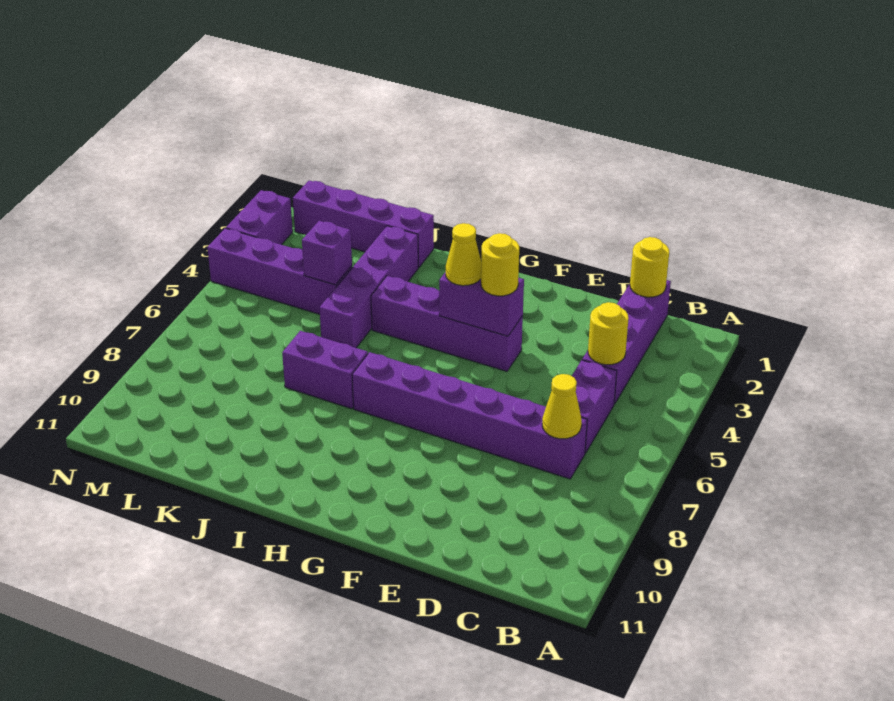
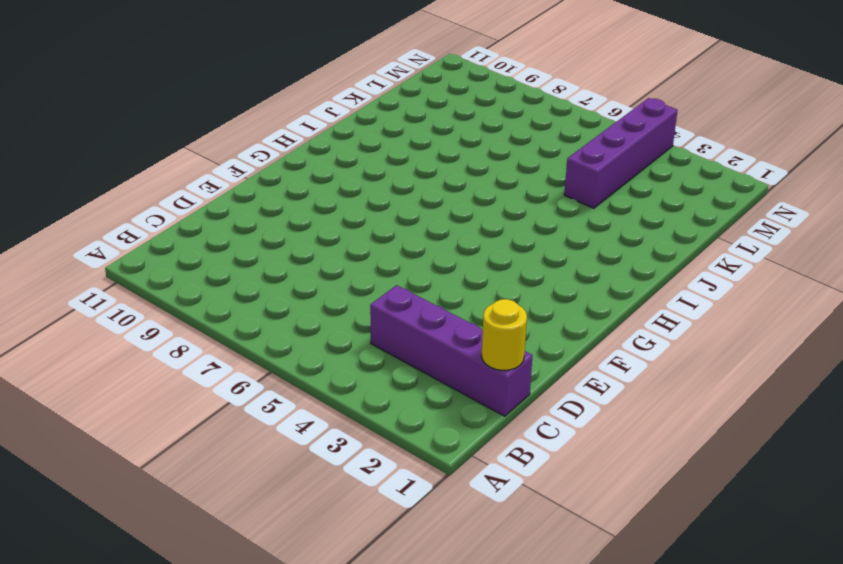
none -> purple brick C5:C6 level 1
none -> purple brick C7:H7 level 1
none -> purple brick F4:I4 level 1

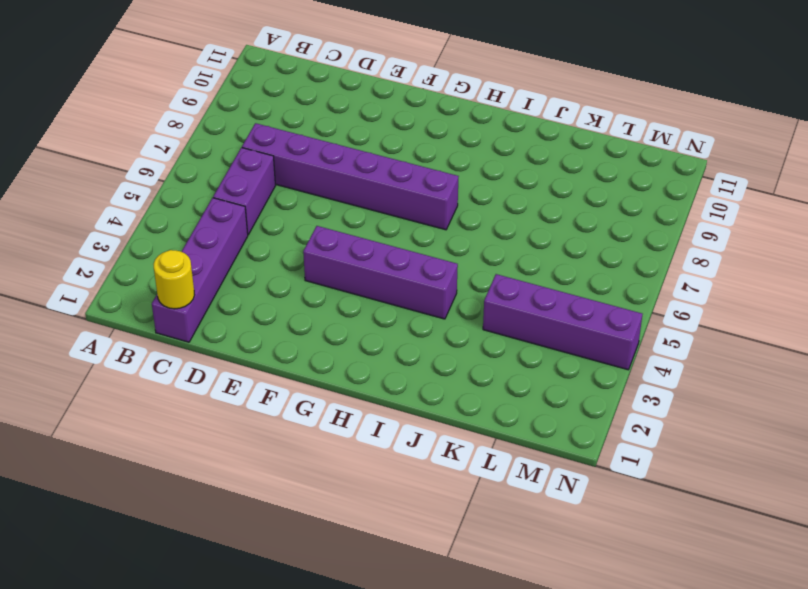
none -> purple brick I7:J7 level 1
none -> purple brick J1:M1 level 1
none -> purple brick J2:J5 level 1

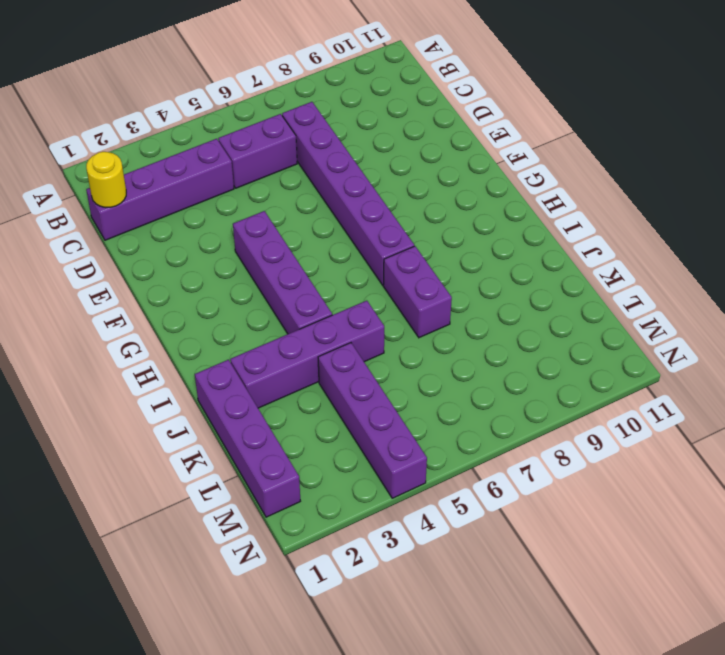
none -> purple brick N2:N3 level 1
none -> yellow round brick C4 level 2
none -> yellow cone C7 level 2

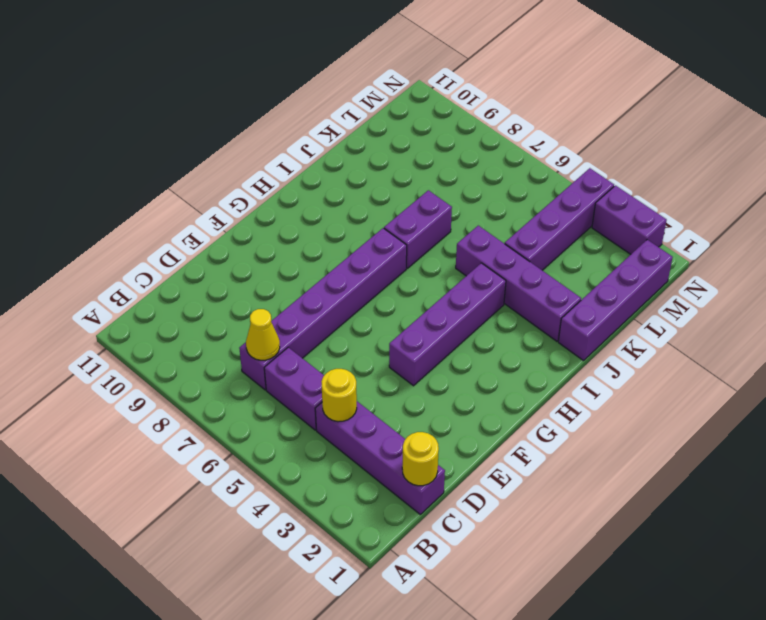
none -> purple brick F4:G4 level 2
none -> purple brick K4 level 2
none -> yellow round brick F4 level 3

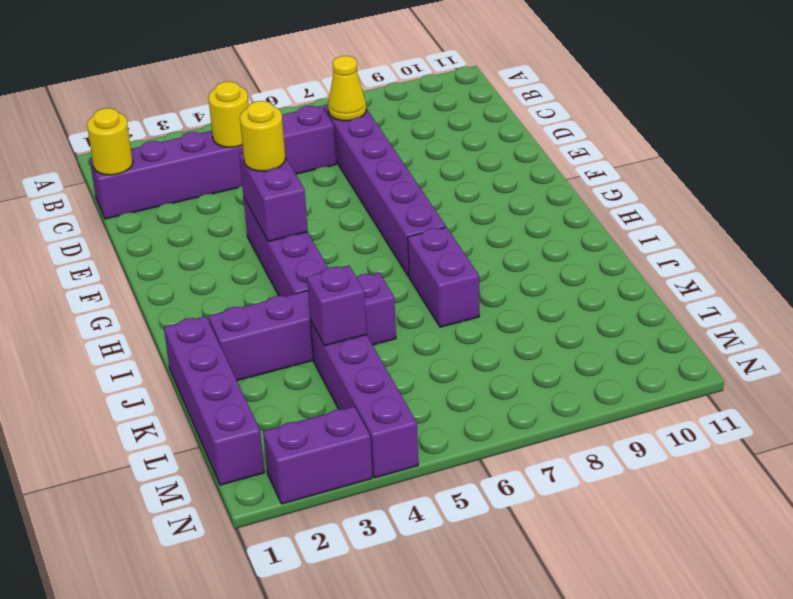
none -> yellow cone G4 level 3

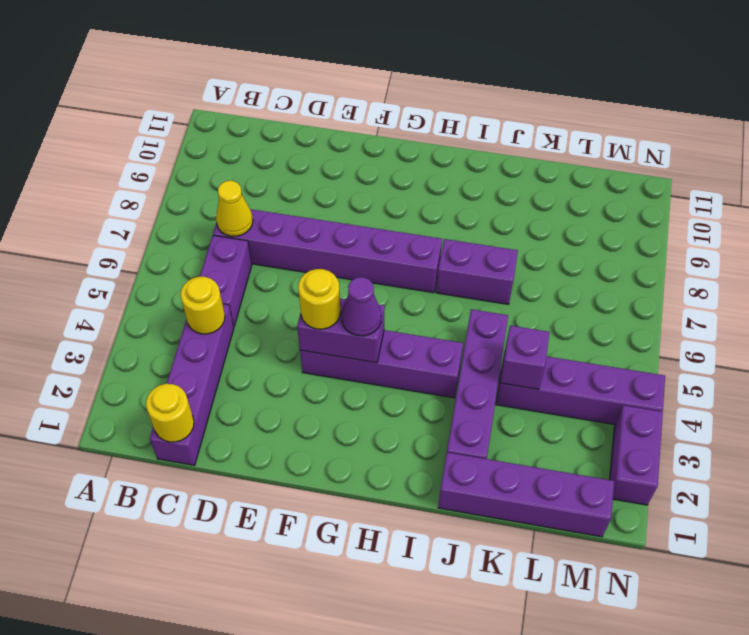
purple cone G4 level 3 -> yellow cone G4 level 3

